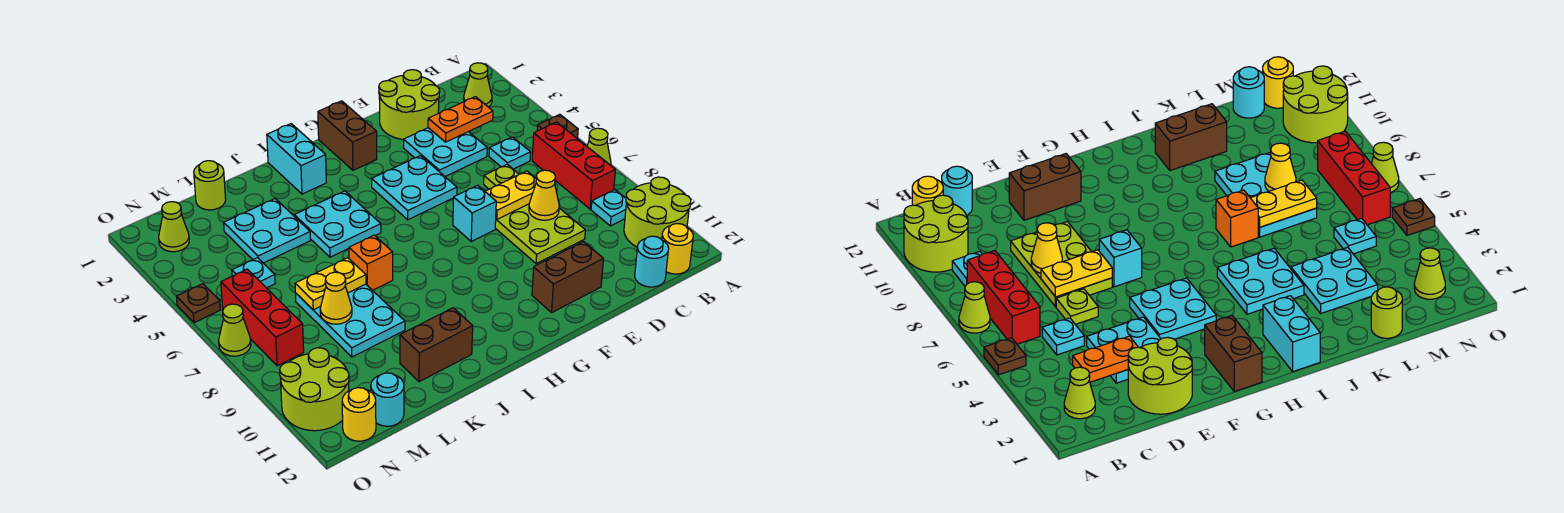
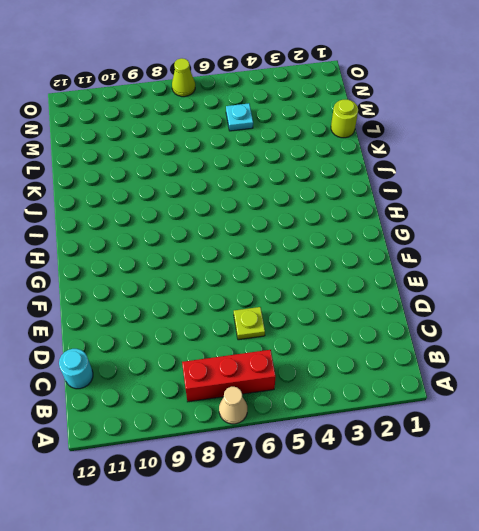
tan cone A7 level 1 -> lime cone A7 level 1
none -> brown plate A5 level 1
none -> lime round brick A10:B11 level 1
none -> lime cone B2 level 1
none -> cyan plate B9 level 1

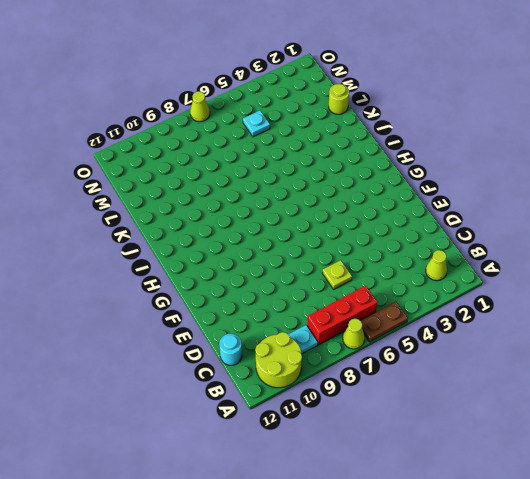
brown plate A5:A6 level 1 -> brown plate A5 level 1
none -> yellow round brick B12 level 1
none -> cyan plate C5 level 1
none -> lime round brick D1:E2 level 1
none -> cyan plate D3:E4 level 1

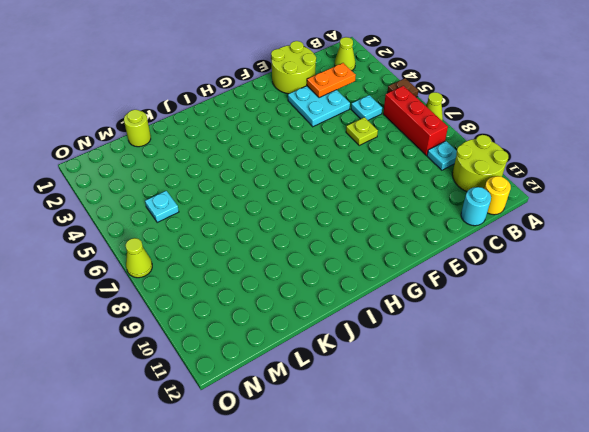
none -> lime plate D7:E9 level 1
none -> brown brick E11:F11 level 1
none -> cyan plate F4:G5 level 1
none -> cyan brick F7 level 1

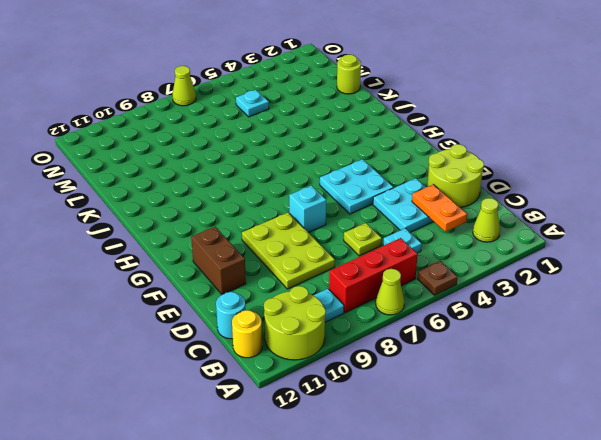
lime plate D8:F9 level 1 -> lime plate D7:E9 level 1
none -> brown brick G1:G2 level 1
none -> cyan brick I1:I2 level 1
none -> cyan plate I4:J5 level 1
none -> orange brick J7 level 1

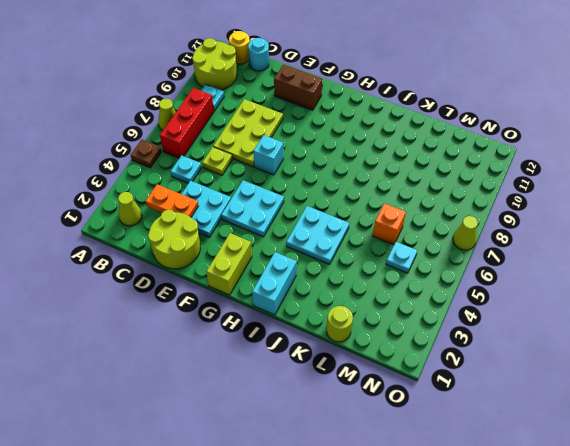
lime brick G1:G2 level 1 -> brown brick G1:G2 level 1
orange brick L6 level 1 -> orange brick J7 level 1
none -> brown brick J11:K11 level 1
none -> cyan plate K3:L4 level 1
none -> cyan plate K7:L9 level 1
none -> cyan round brick M12 level 1

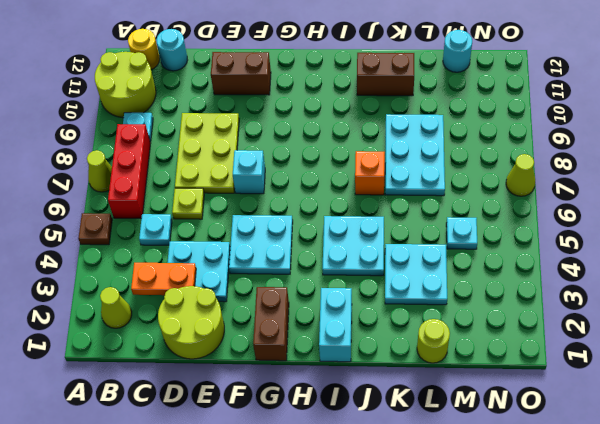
none -> lime cone N2 level 1
none -> red brick N6:N8 level 1
none -> lime round brick N10:O11 level 1
none -> yellow round brick N12 level 1

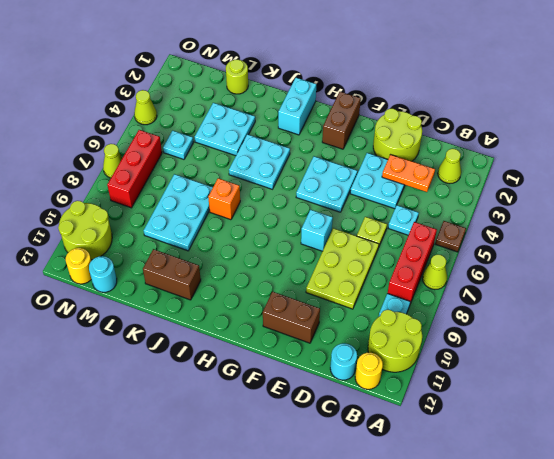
lime cone O4 level 1 -> lime cone N2 level 1
none -> brown plate O5 level 1
none -> yellow plate D7:E7 level 2
none -> yellow cone D8 level 2
none -> yellow plate K7:L7 level 2

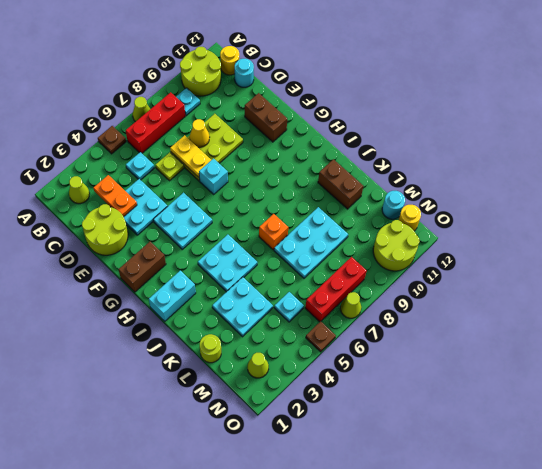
none -> yellow plate K7:L7 level 2
none -> yellow cone L8 level 2

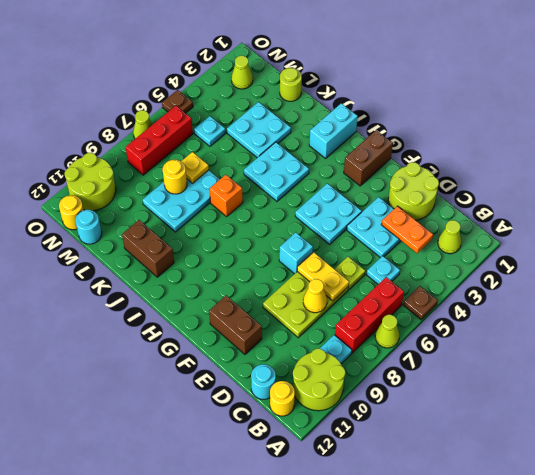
yellow plate L7 level 2 -> yellow plate K7:L7 level 2
yellow round brick L8 level 2 -> yellow cone L8 level 2

